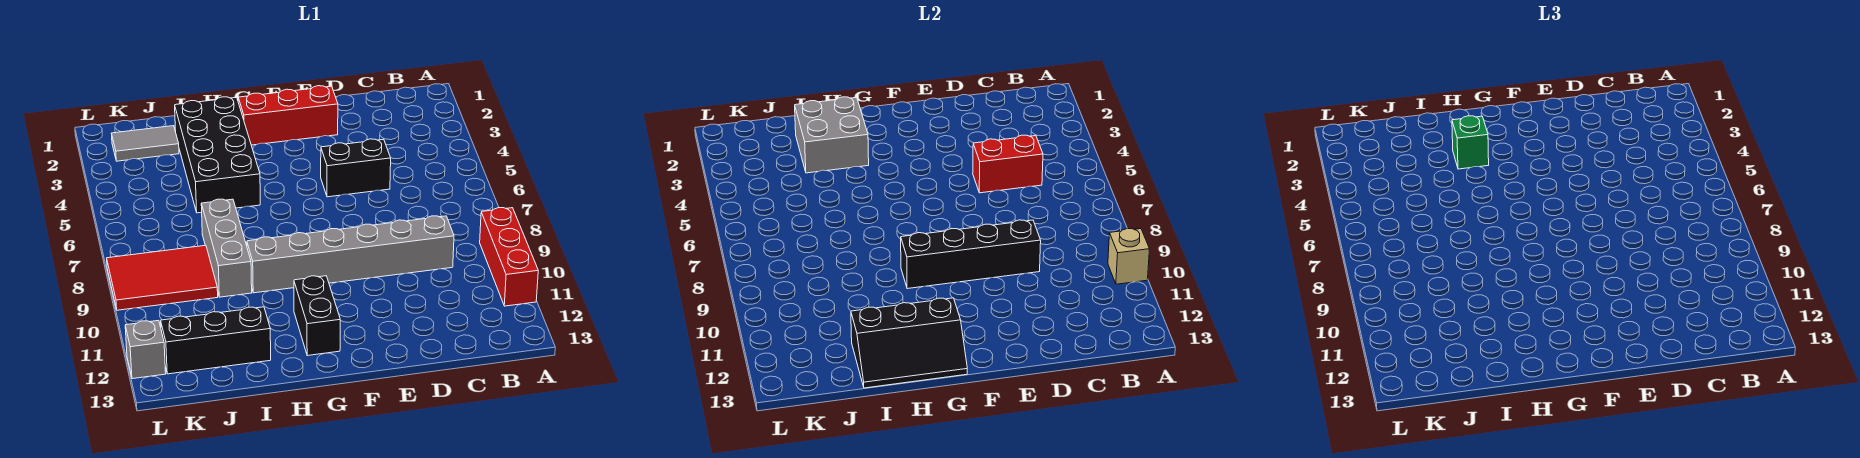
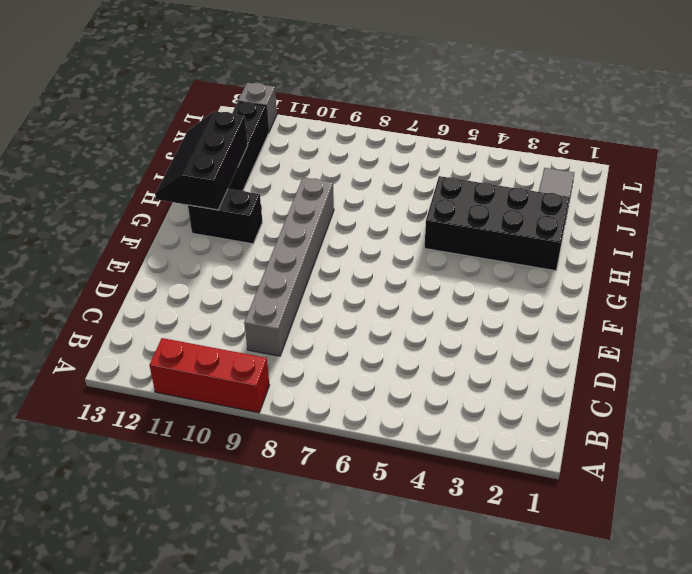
none -> black brick D5:E5 level 1
none -> red brick E2:G2 level 1
none -> grey brick I7:I9 level 1

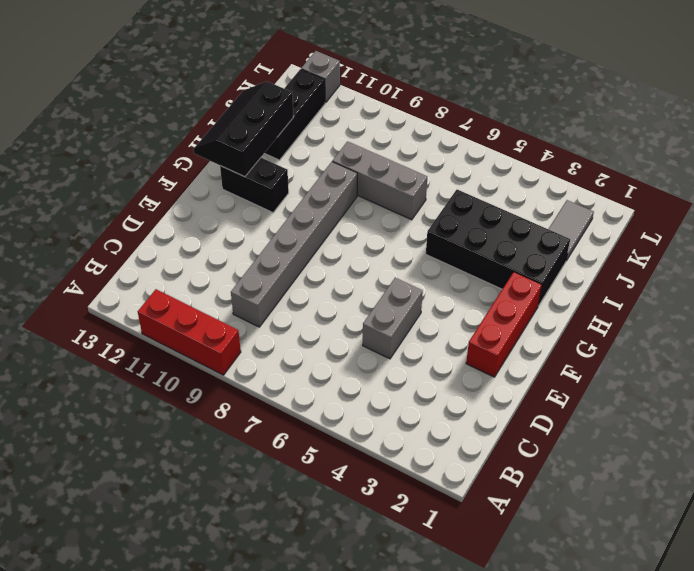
grey brick D5:E5 level 1 -> black brick D5:E5 level 1
none -> red tile J8:L9 level 1
none -> tan brick A10 level 2
none -> red brick C5:D5 level 2

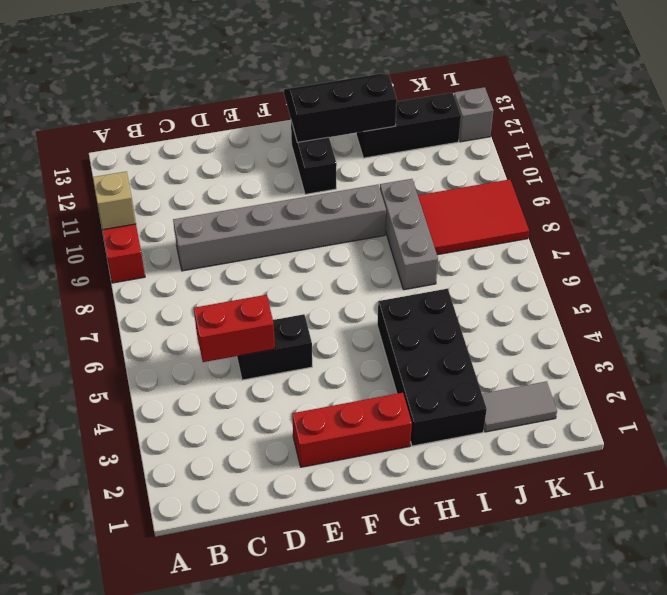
none -> black brick D9:G9 level 2
none -> grey brick H2:I3 level 2
none -> green brick H3 level 3

